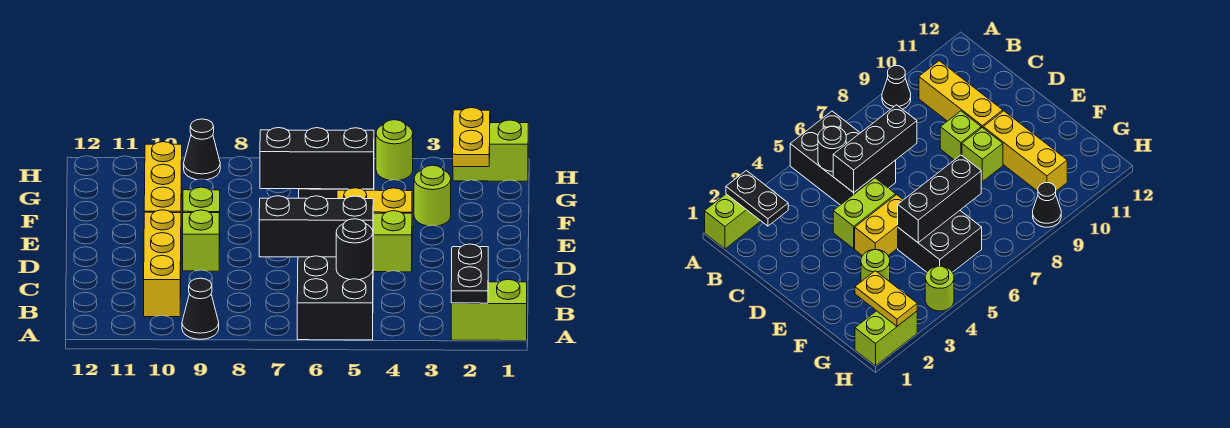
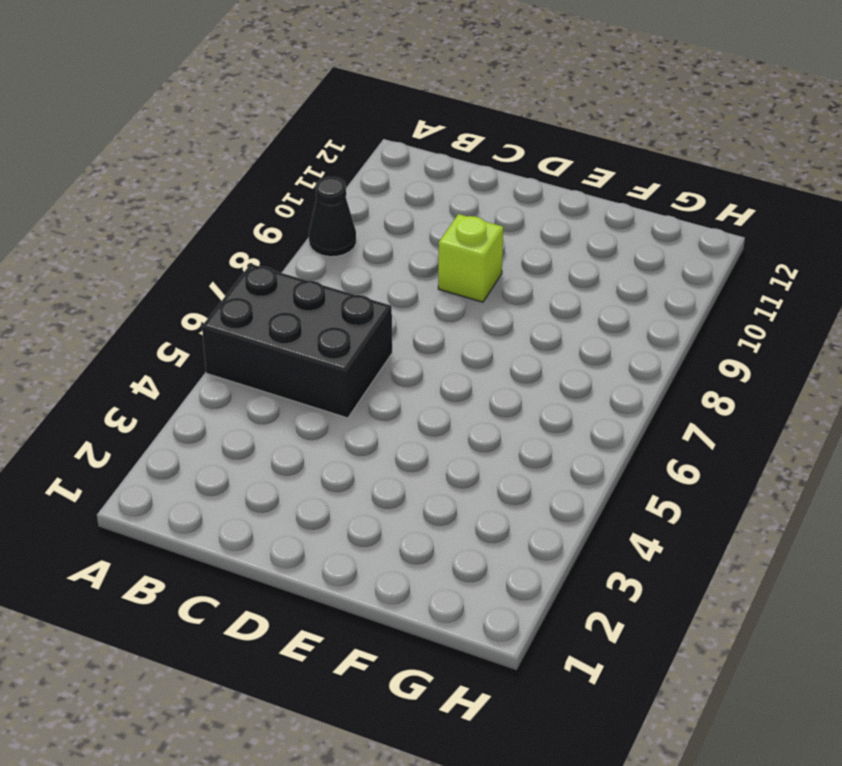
none -> lime brick A1:A2 level 1
none -> yellow brick B10:D10 level 1
none -> lime brick D4:D5 level 1

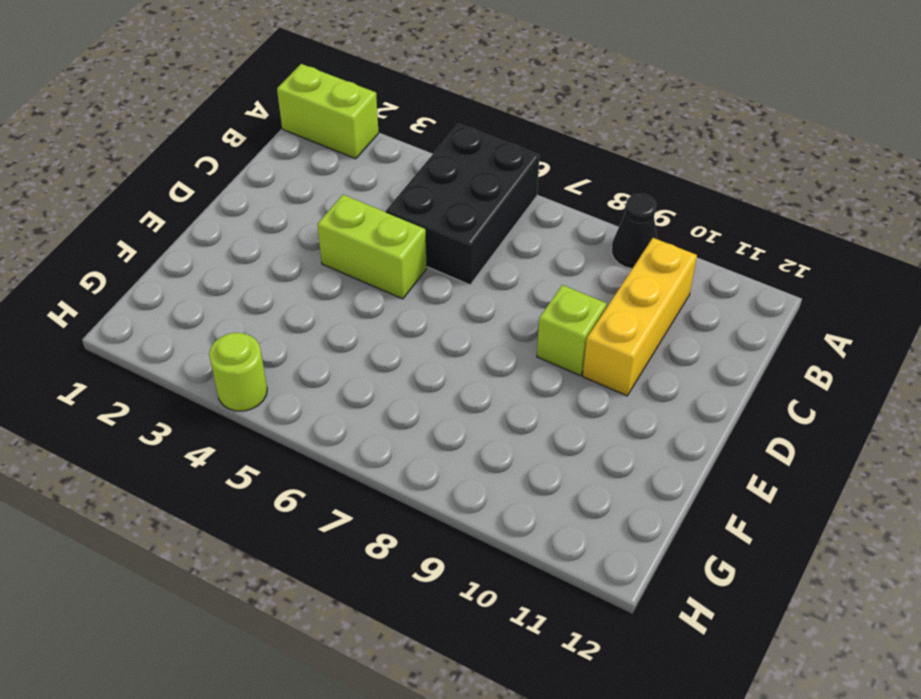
none -> yellow brick E4:E5 level 1
none -> lime brick E9 level 1
none -> yellow brick E10:G10 level 1

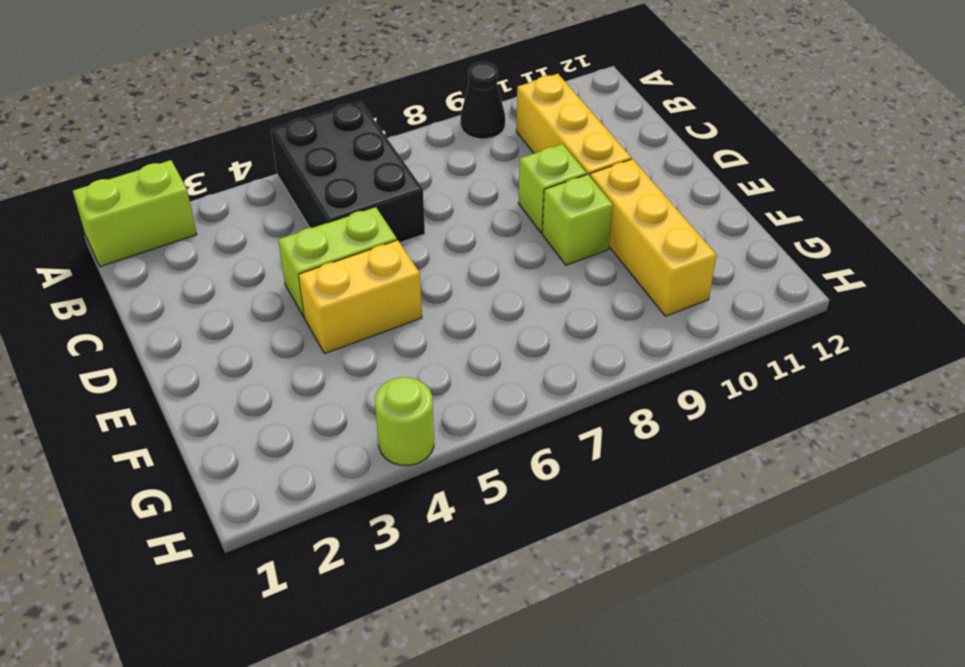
none -> lime round brick F3 level 1
none -> black brick F5:G6 level 1
none -> lime brick H1:H2 level 1

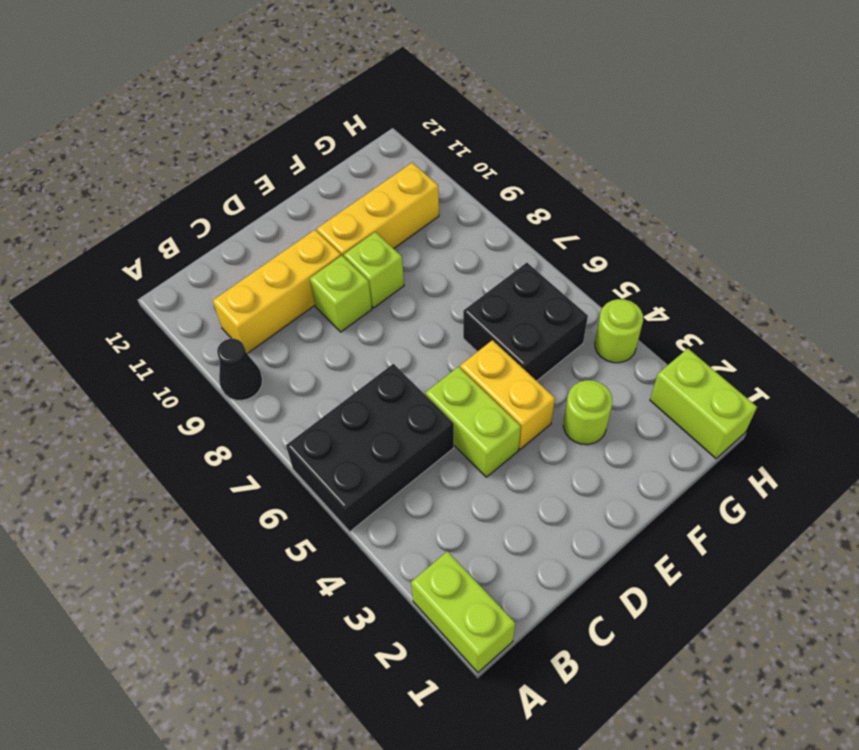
none -> black cone H9 level 1
none -> black plate A2:B2 level 2
none -> black round brick B5 level 2

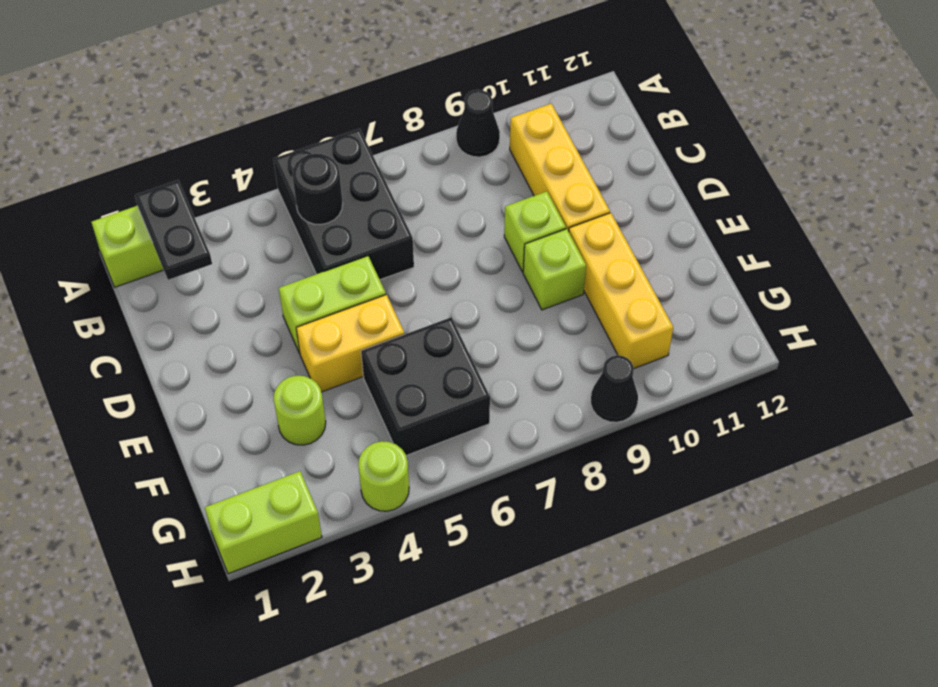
none -> black brick C5:C7 level 2
none -> black brick F5:F7 level 2
none -> yellow plate G2:H2 level 2

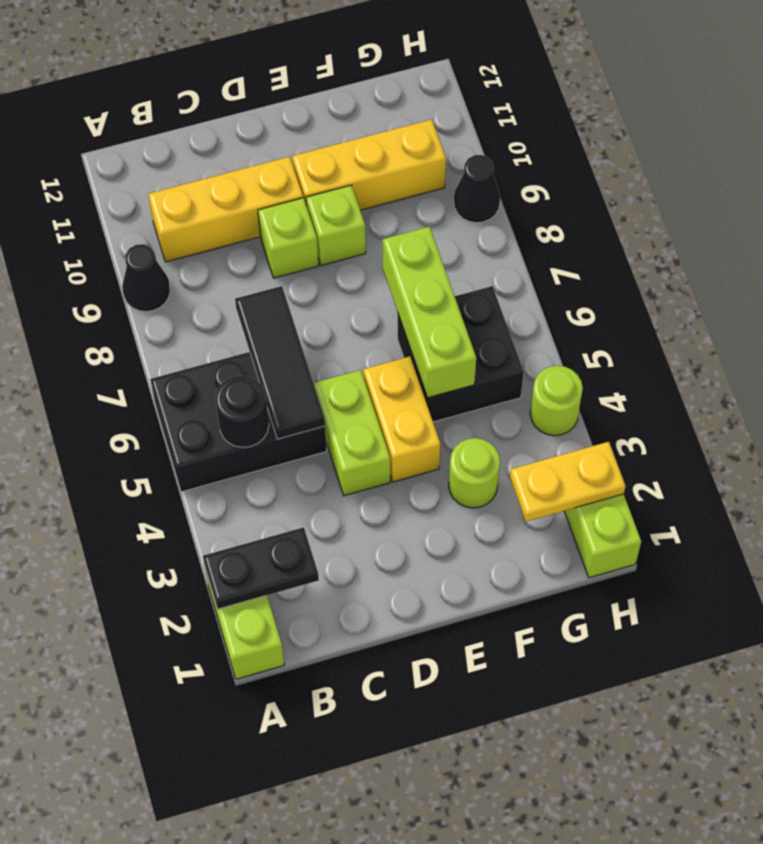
black tile C5:C7 level 2 -> black brick C5:C7 level 2
lime brick F5:F7 level 2 -> black brick F5:F7 level 2

